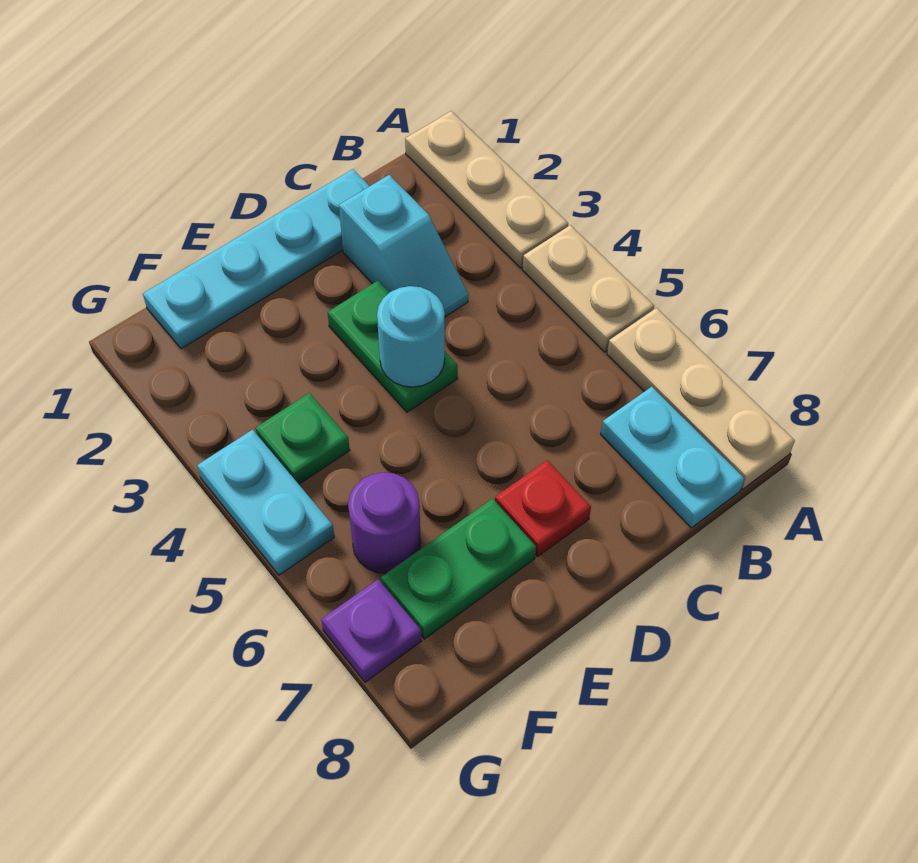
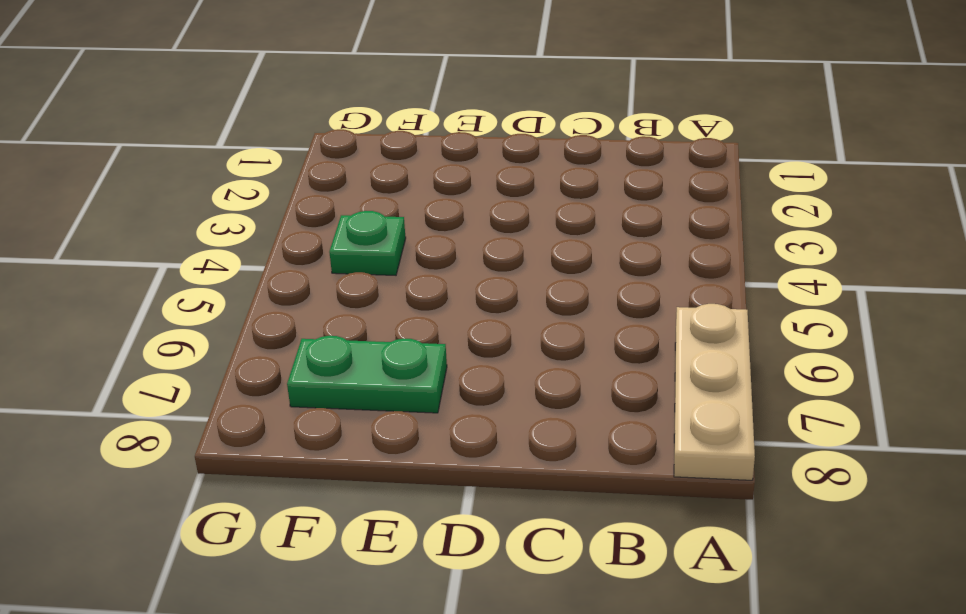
none -> tan plate A1:A3 level 1
none -> tan plate A4:A5 level 1
none -> cyan plate B7:B8 level 1

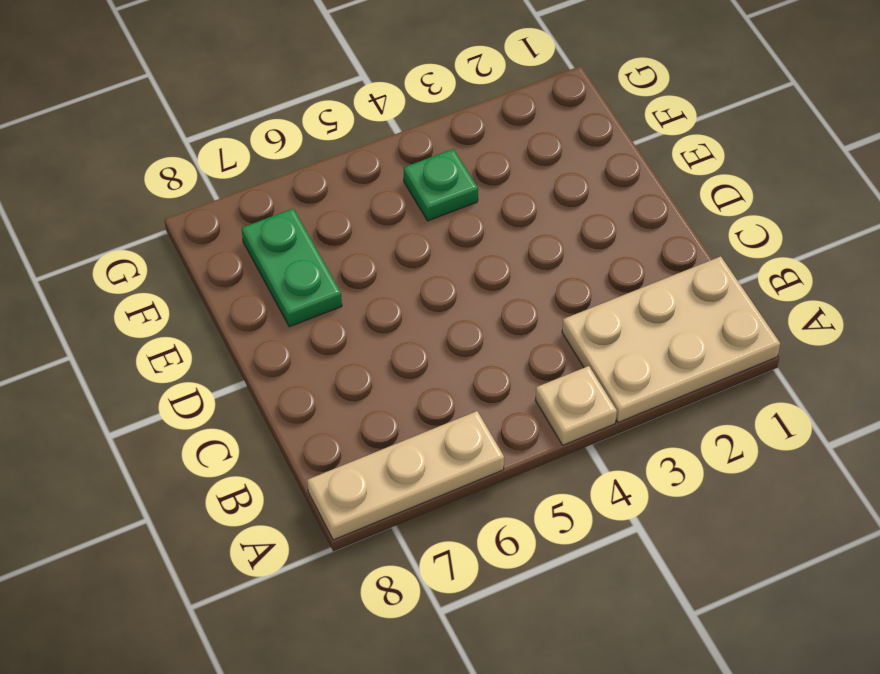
tan plate A1:B3 level 1 -> tan plate A1:A3 level 1
tan plate A4 level 1 -> tan plate A4:A5 level 1
none -> cyan plate B7:B8 level 1
none -> cyan plate C1:F1 level 1
none -> cyan slope C2:C3 level 1 top 2

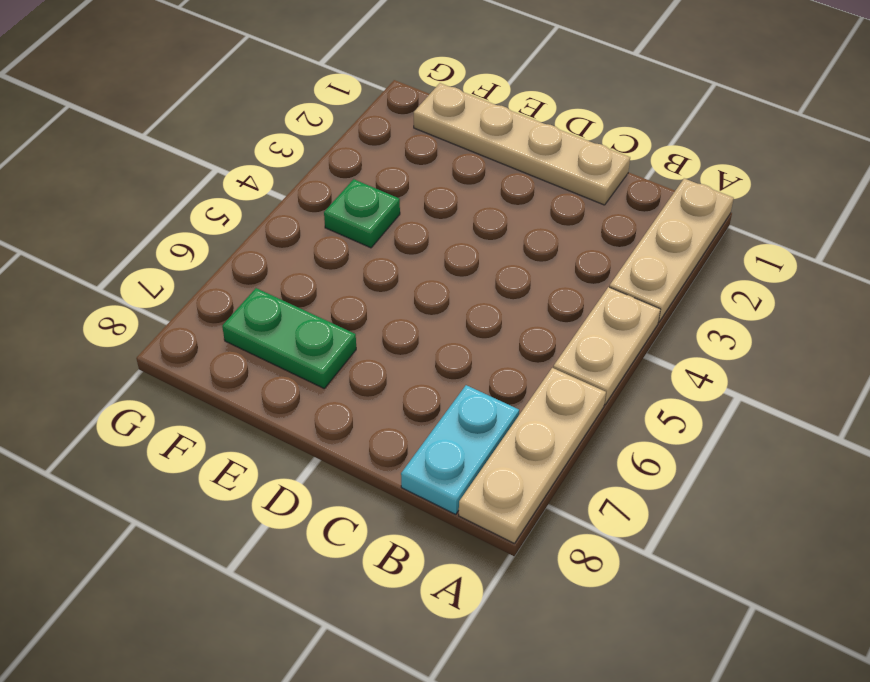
tan plate C1:F1 level 1 -> cyan plate C1:F1 level 1
none -> cyan slope C2:C3 level 1 top 2
none -> green plate D3:D4 level 1
none -> red plate D7 level 1

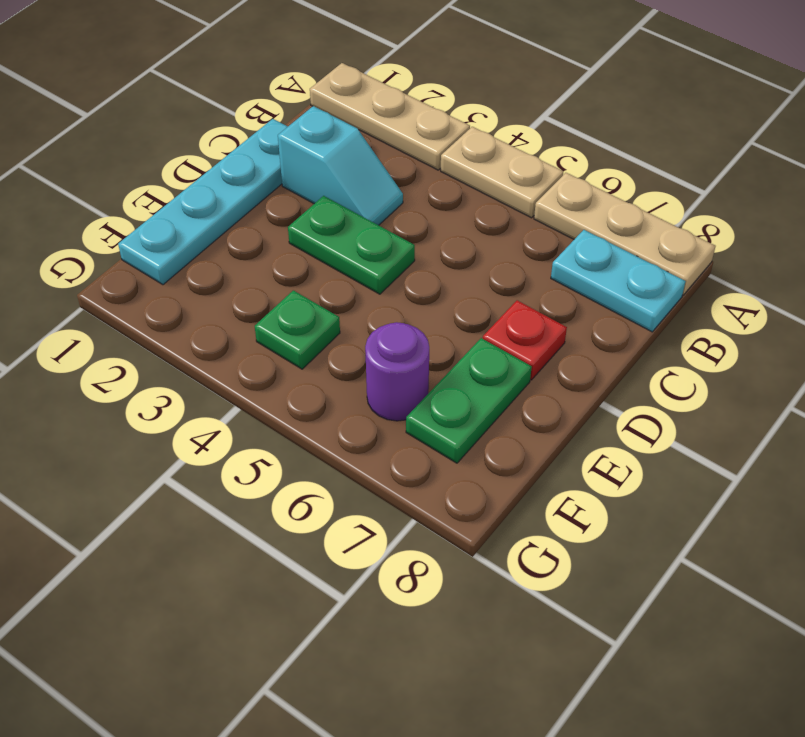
none -> cyan plate G4:G5 level 1
none -> purple plate G7 level 1
none -> cyan round brick D4 level 2

